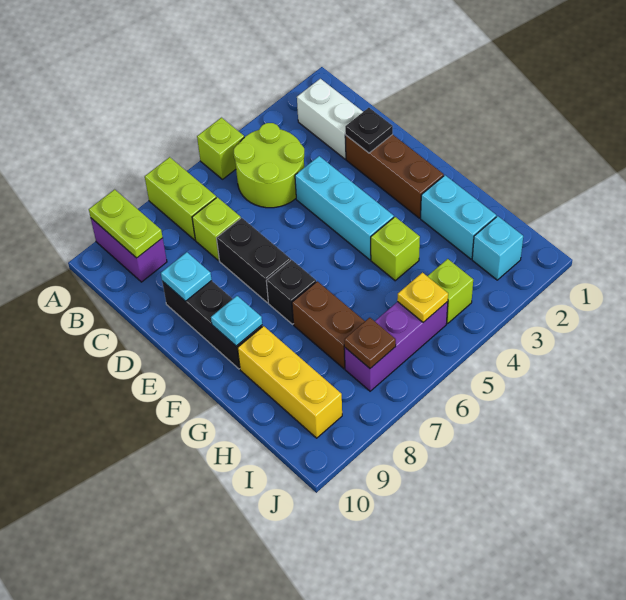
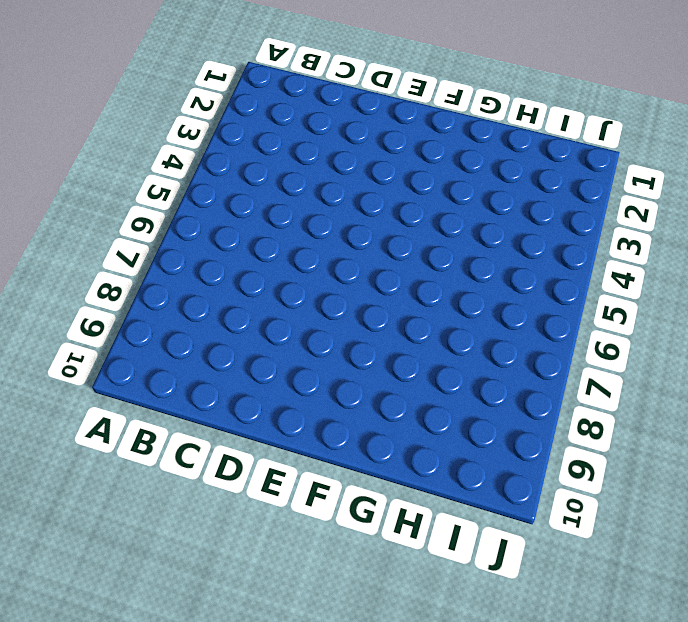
none -> lime brick A5 level 1
none -> lime brick A7:B7 level 1
none -> purple brick A9:B9 level 1

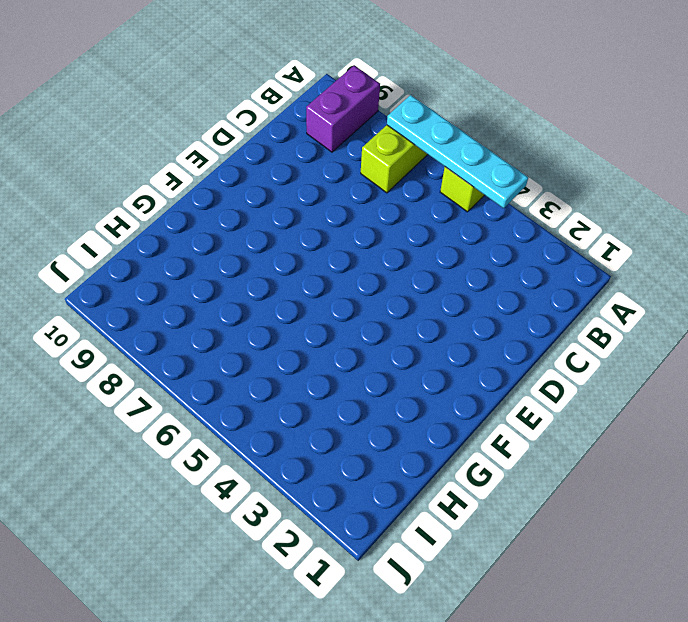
cyan plate A4:A7 level 2 -> none
none -> white brick B2:C2 level 1
none -> lime round brick B4:C5 level 1
none -> lime brick C7 level 1

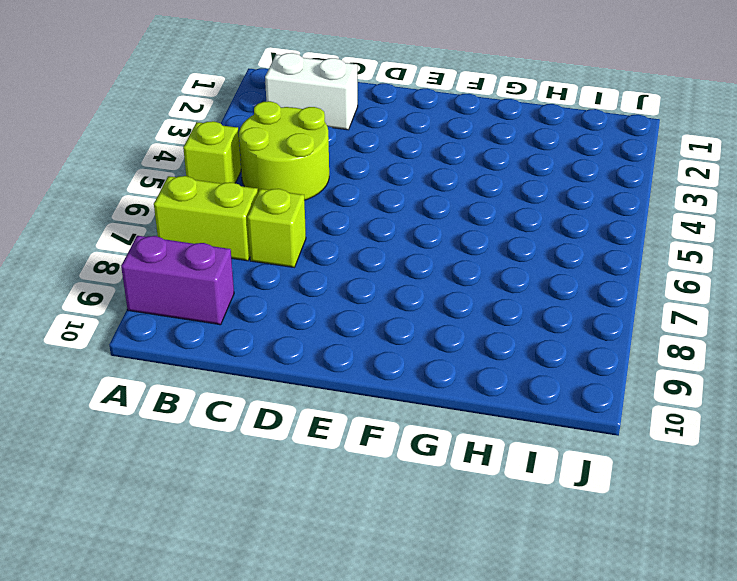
none -> brown brick D2:F2 level 1
none -> cyan brick D4:F4 level 1
none -> black brick D7:E7 level 1

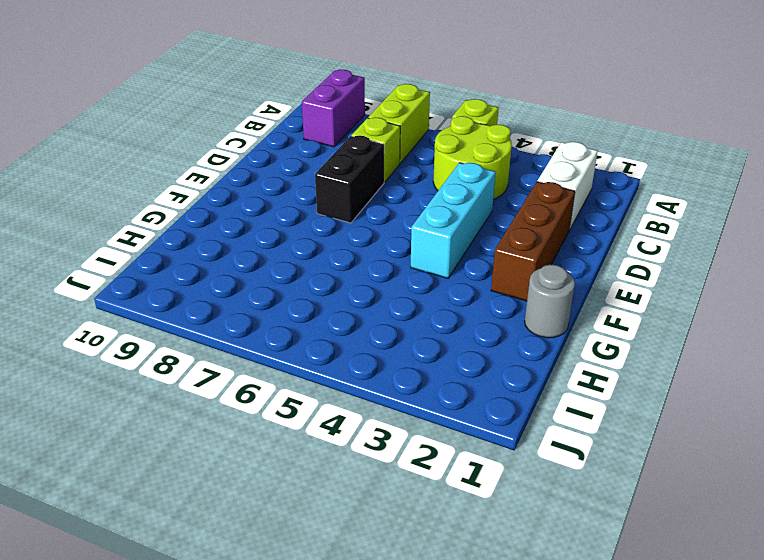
grey round brick G1 level 1 -> none
none -> black brick D9:F9 level 1
none -> black brick F7 level 1
none -> cyan brick G2:H2 level 1

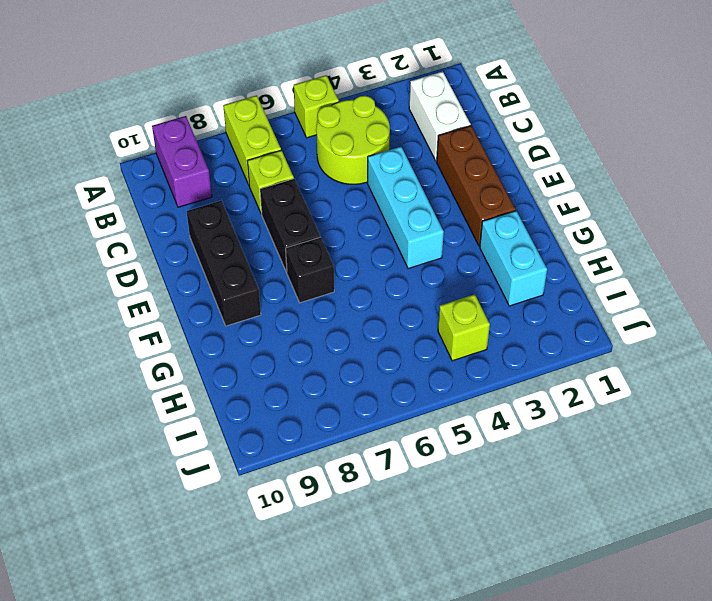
none -> lime brick G4 level 1
none -> brown brick G7:H7 level 1
none -> yellow brick G9:I9 level 1

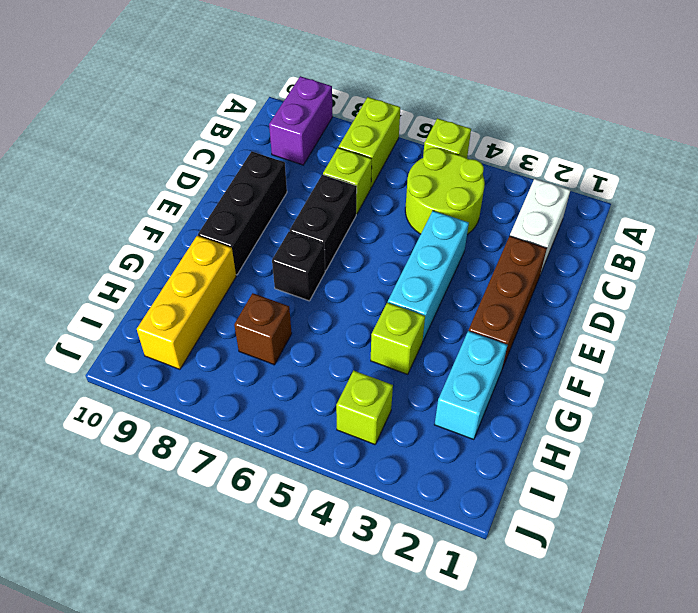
brown brick H7 level 1 -> brown brick G7:H7 level 1
none -> cyan brick I2 level 1
none -> purple brick I5:I7 level 1
none -> lime plate A9:B9 level 2

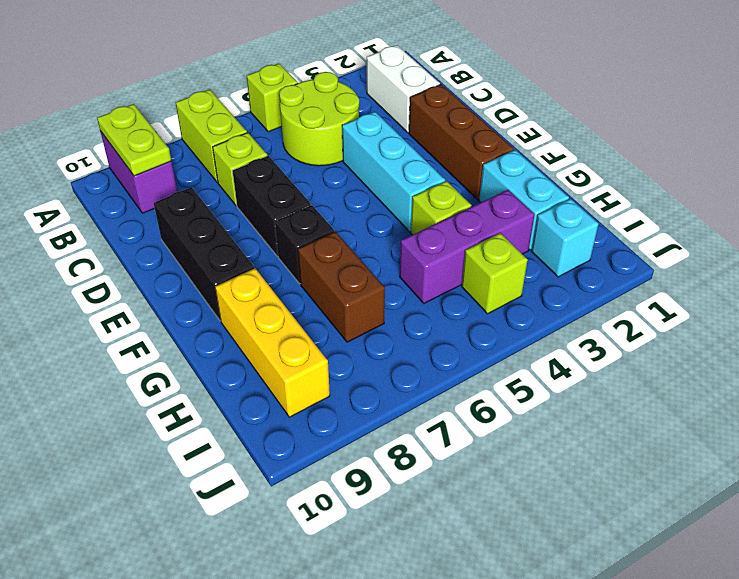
purple brick H3:H5 level 1 -> purple brick I5:I7 level 1
none -> black plate D2 level 2
none -> cyan plate D9 level 2
none -> cyan plate F9 level 2

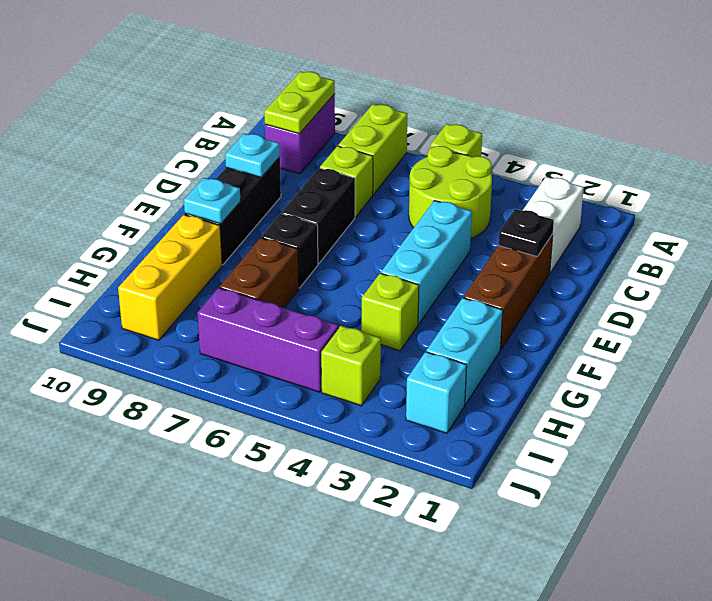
none -> yellow plate I5 level 2
none -> brown plate I7 level 2

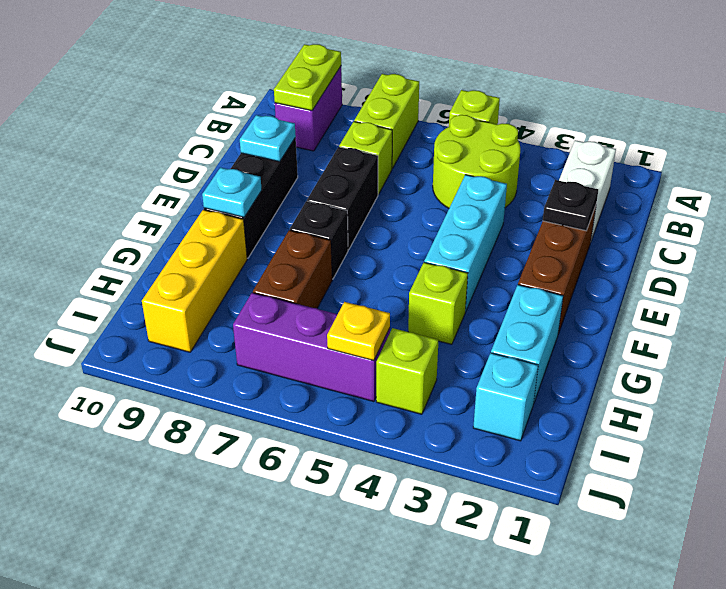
none -> brown plate I7 level 2

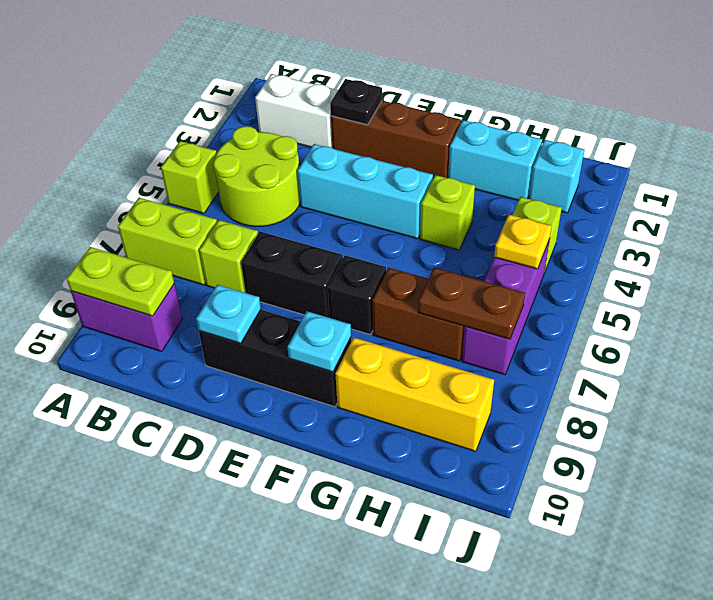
brown plate H7:I7 level 2 -> brown plate I7 level 2

